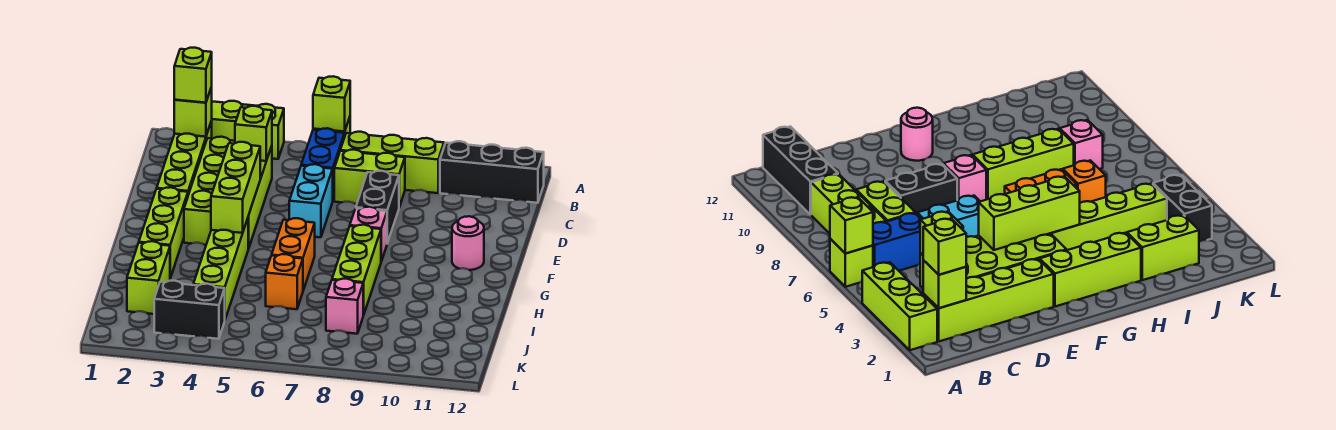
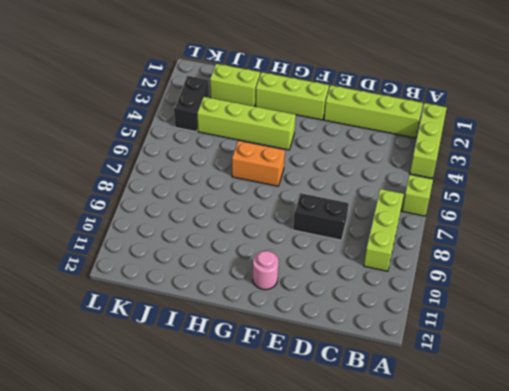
none -> blue brick B6:C6 level 1
none -> black brick B10:B12 level 1
none -> lime brick C3:F4 level 1

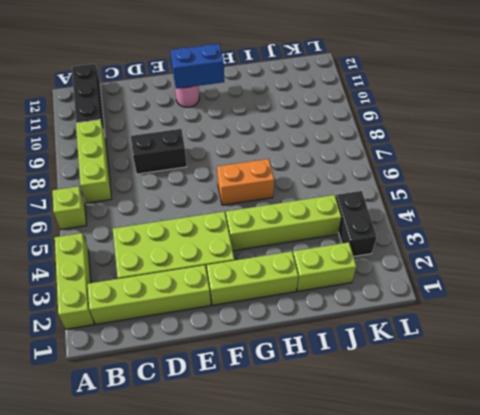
blue brick F11:G11 level 2 -> blue brick B6:C6 level 1
none -> lime brick C7:C8 level 1
none -> cyan brick D6:E6 level 1
none -> pink brick F8 level 1

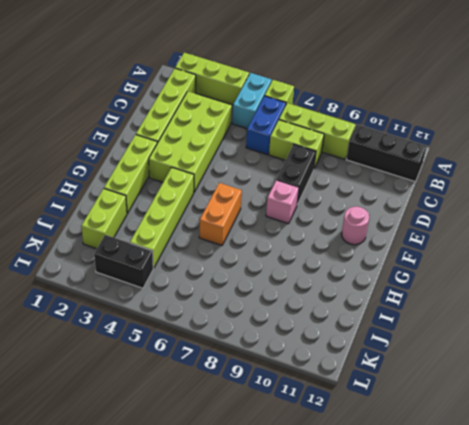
cyan brick A5:B5 level 1 -> cyan brick D6:E6 level 1
none -> lime brick G8:I8 level 1
none -> orange brick I6 level 1
none -> pink brick J8 level 1

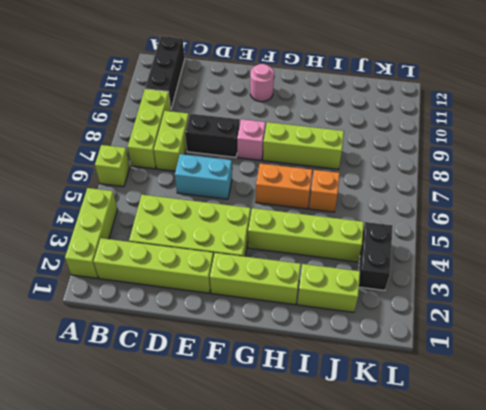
none -> blue brick B6:C6 level 1
none -> pink brick J8 level 1
none -> lime brick A6 level 2

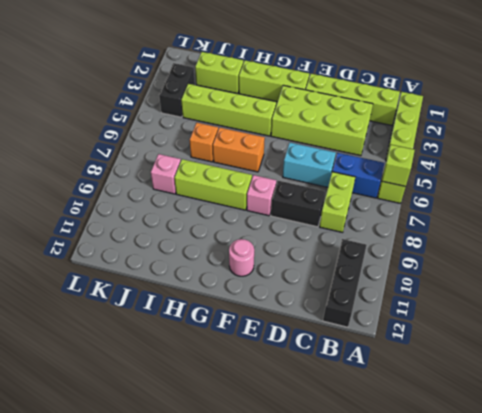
none -> lime brick B7:B9 level 1
none -> lime brick B2 level 2
none -> lime brick C4 level 2

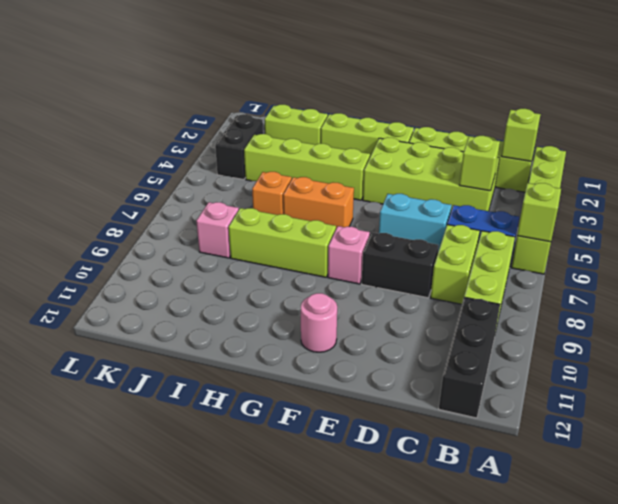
none -> lime brick E4:G4 level 2
none -> lime brick B2 level 3

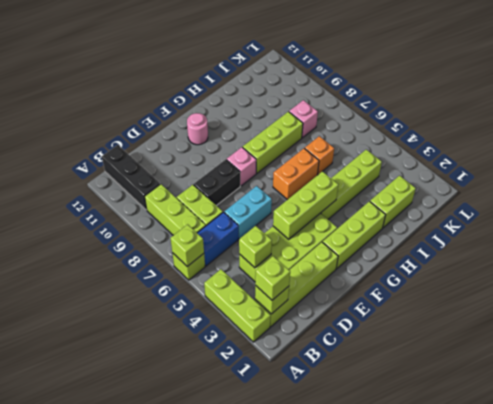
none -> black brick K3:K4 level 1

